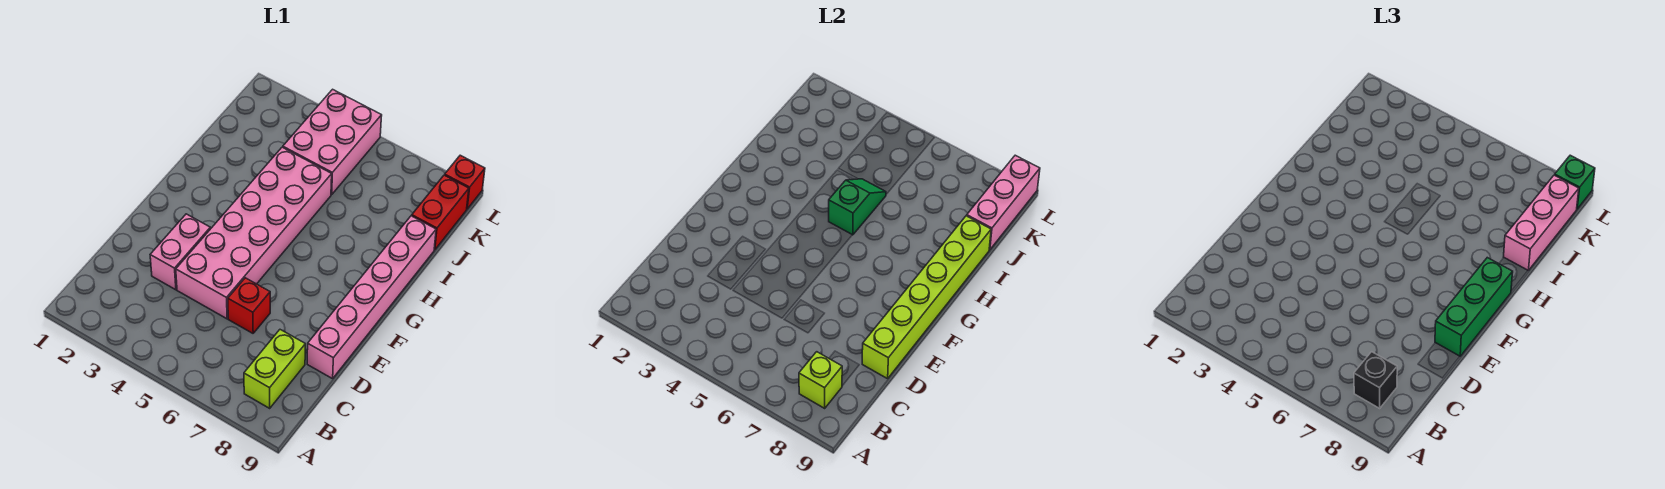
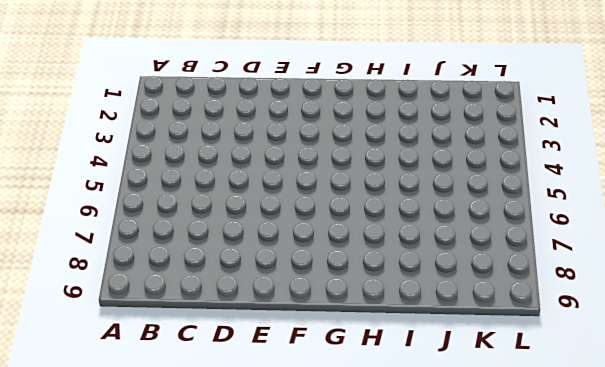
none -> lime brick B8:C8 level 1
none -> pink brick D3:E3 level 1
none -> pink brick D4:I5 level 1

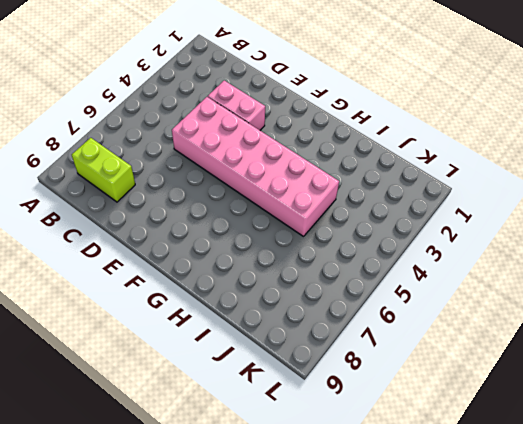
none -> red brick D6 level 1
none -> pink brick D9:I9 level 1
none -> pink brick J4:L5 level 1

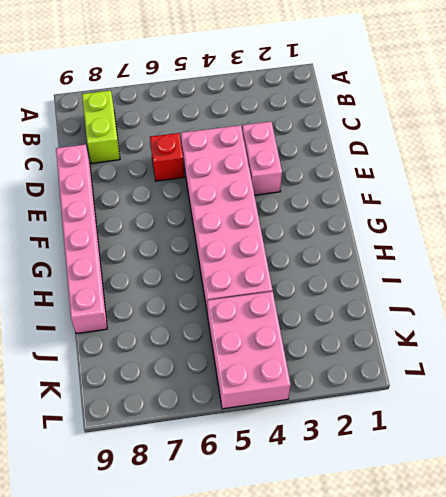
none -> red brick J9:K9 level 1
none -> red brick L9 level 1
none -> lime brick B8 level 2

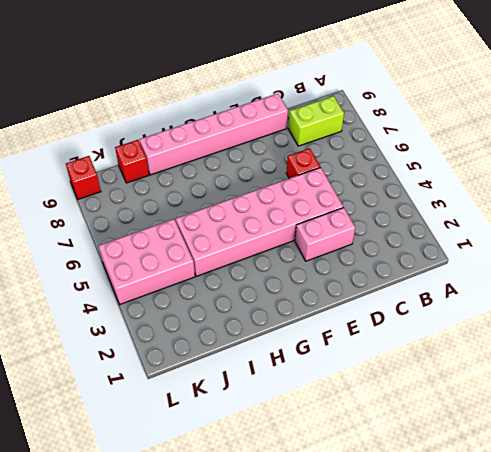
red brick J9 level 1 -> red brick J9:K9 level 1
none -> lime brick B8 level 2
none -> lime brick D9:I9 level 2
none -> green slope H5:I5 level 2 top H

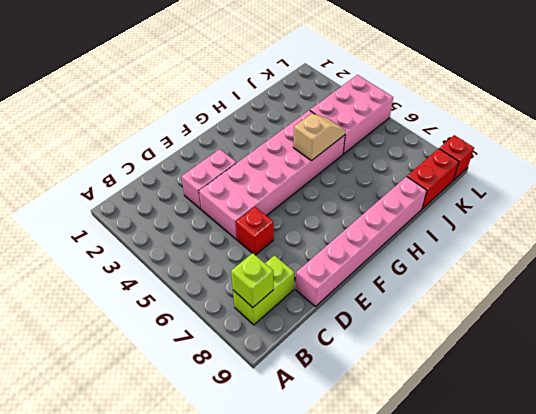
tan slope H5:I5 level 2 top H -> green slope H5:I5 level 2 top H
none -> lime brick D9:I9 level 2
none -> pink brick J9:L9 level 2
none -> black brick B8 level 3

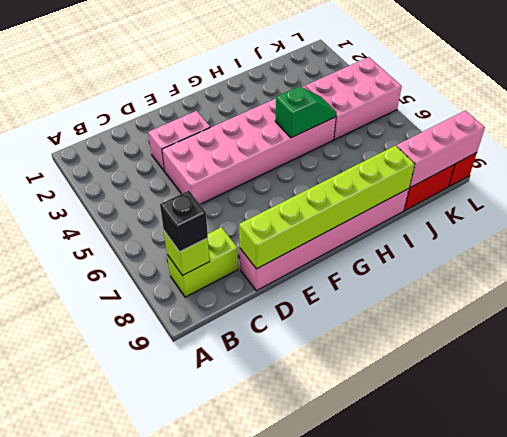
none -> red brick D6 level 1
none -> green brick E9:G9 level 3
none -> pink brick I9:K9 level 3

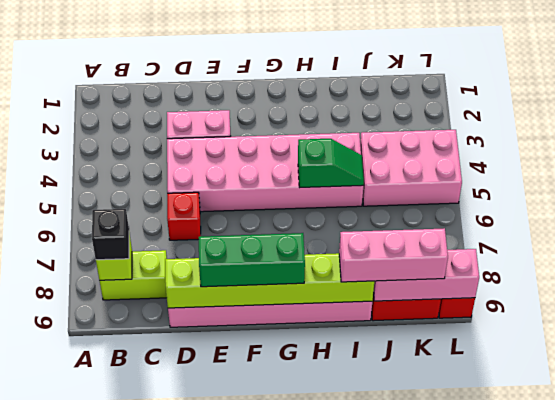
none -> green brick L9 level 3

